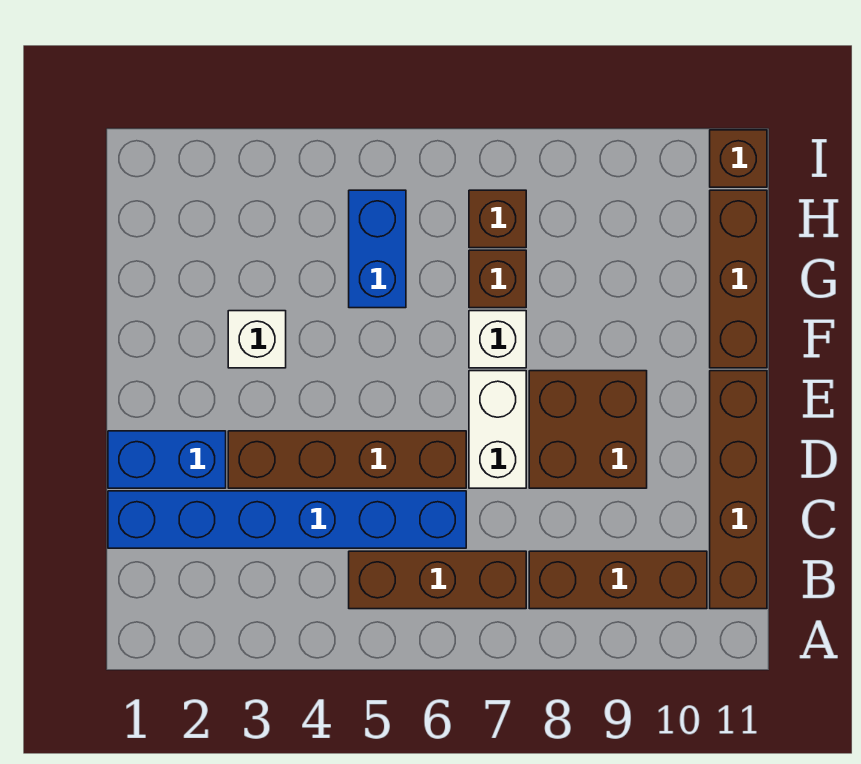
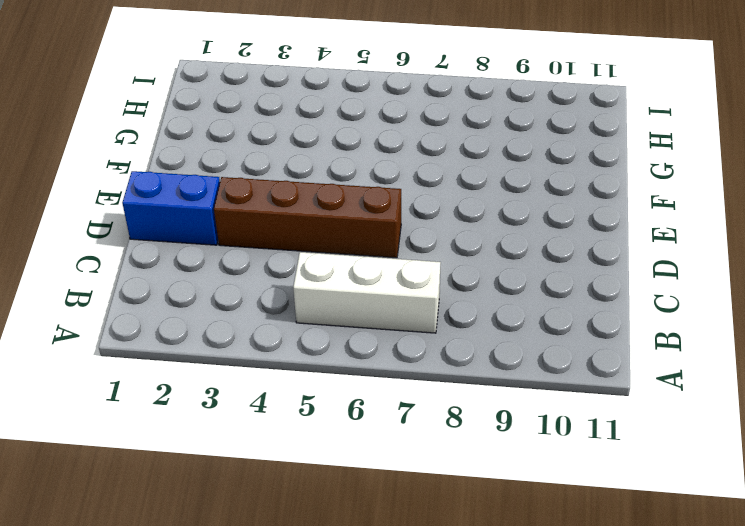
white brick B5:B7 level 1 -> brown brick B5:B7 level 1
none -> brown brick B8:B10 level 1
none -> brown brick B11:E11 level 1
none -> blue brick C1:C6 level 1

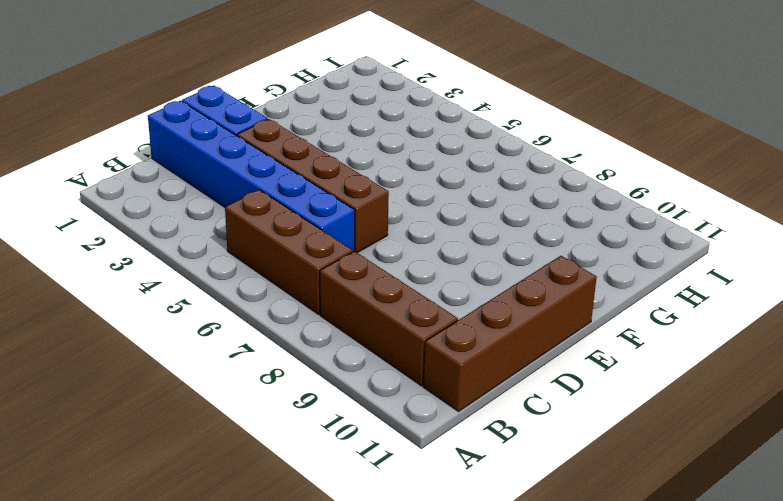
none -> white brick D7:E7 level 1
none -> brown brick D8:E9 level 1
none -> white brick F3 level 1

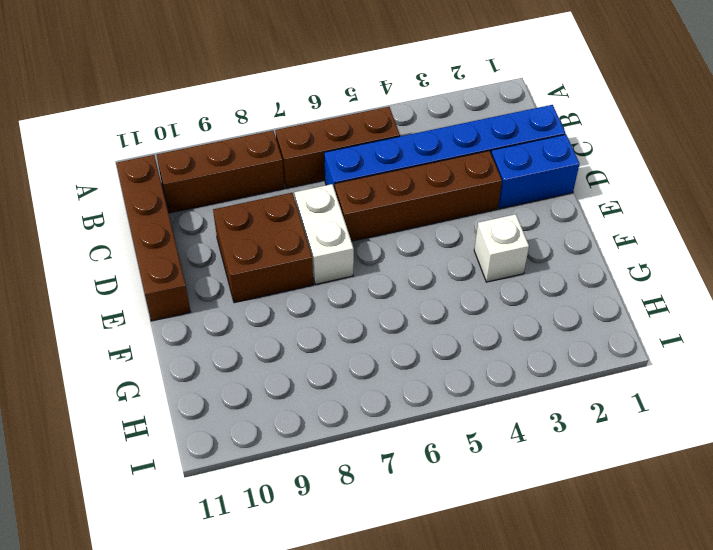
none -> white brick F7 level 1
none -> brown brick F11:H11 level 1
none -> blue brick G5:H5 level 1

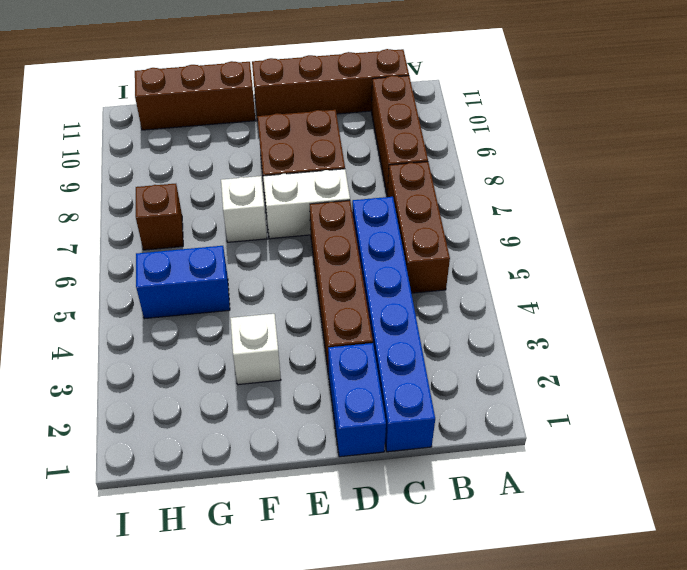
none -> brown brick G7 level 1
none -> brown brick I11 level 1

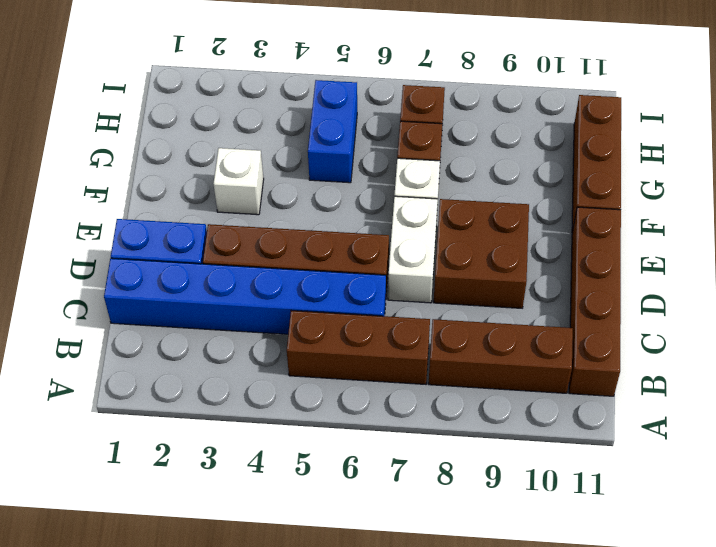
none -> brown brick I11 level 1

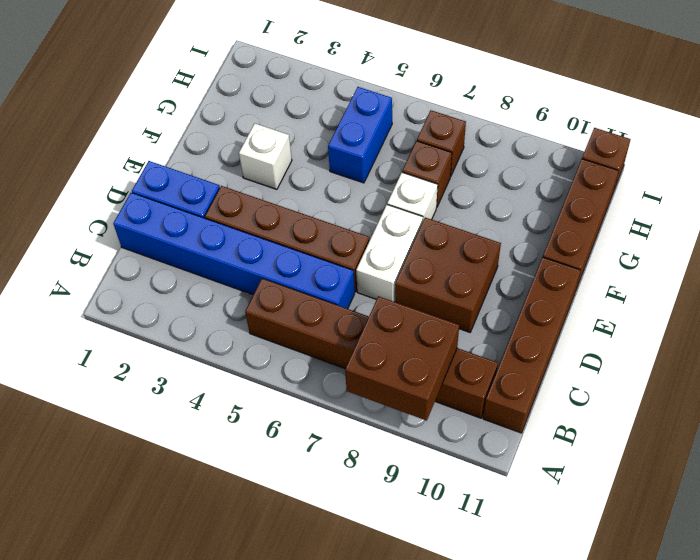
brown brick A8:B9 level 2 -> none

